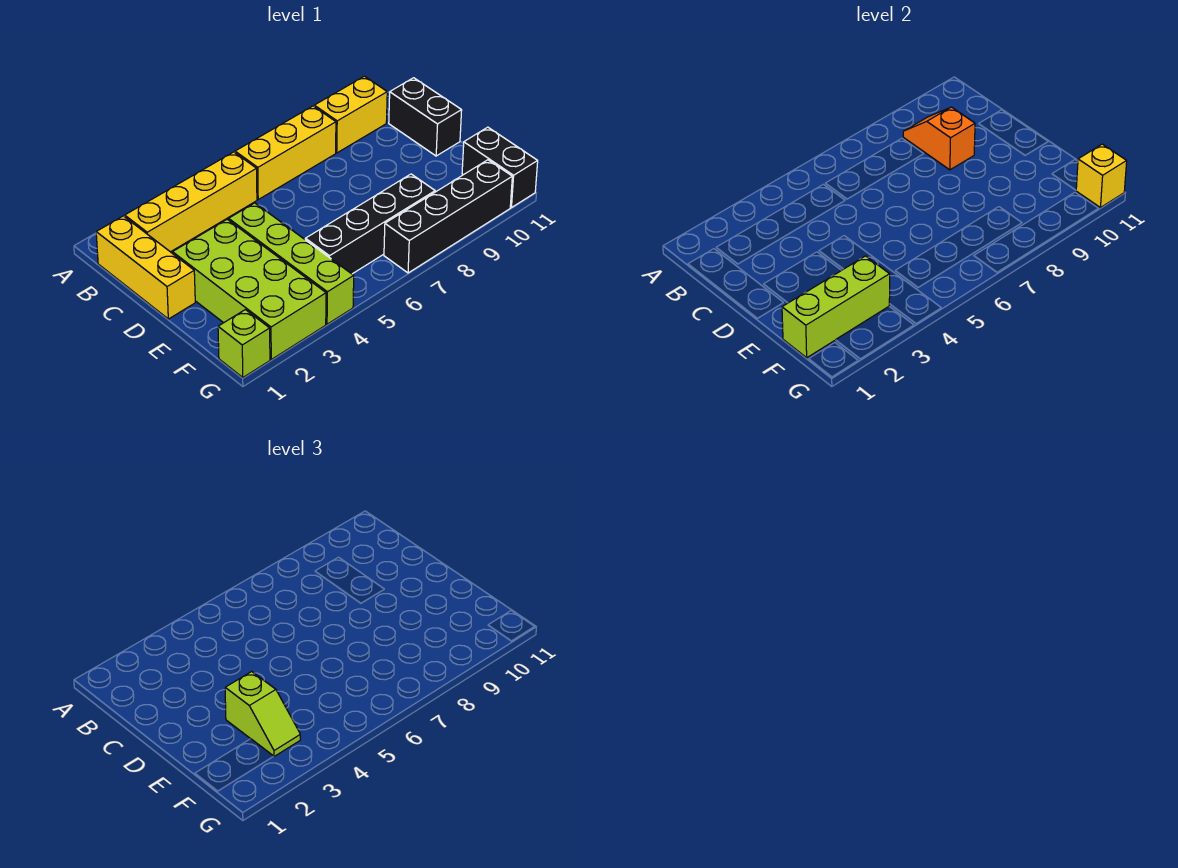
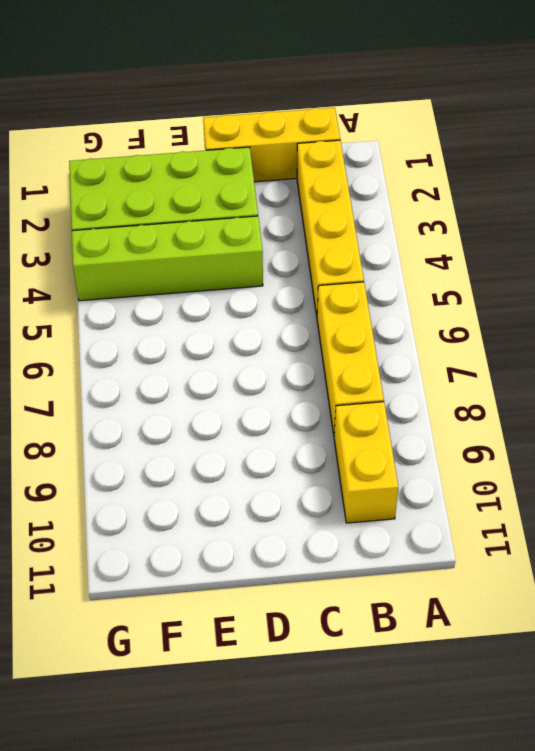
none -> black brick C11:D11 level 1
none -> black brick F5:F8 level 1
none -> black brick F11:G11 level 1

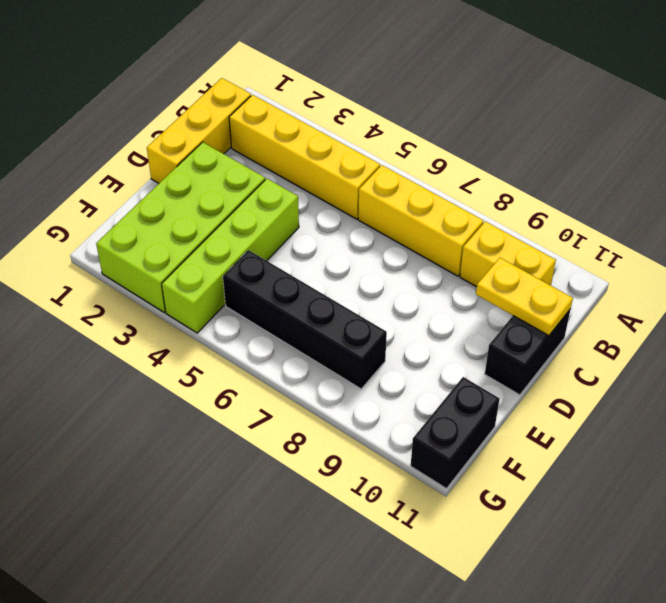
yellow plate C10:C11 level 2 -> none
none -> lime brick G1 level 1
none -> black brick G7:G10 level 1
none -> orange slope B9:C9 level 2 top C

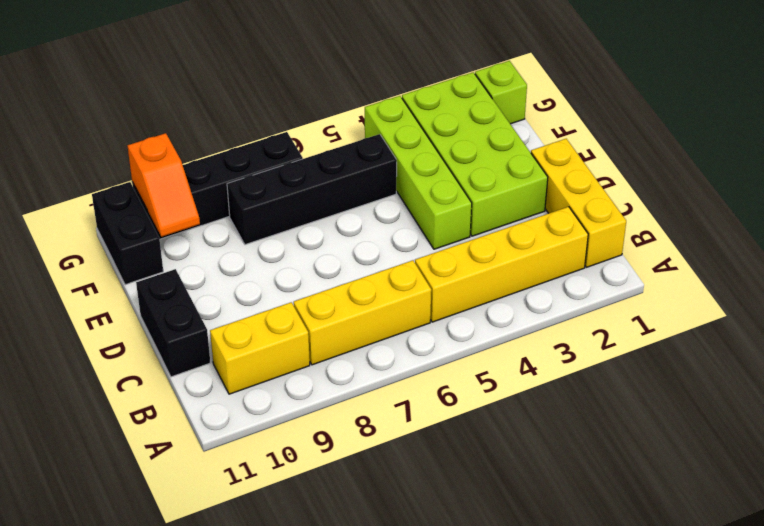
orange slope F10:G10 level 2 top G -> orange slope B9:C9 level 2 top C
none -> lime brick F1:F3 level 2
none -> yellow brick G11 level 2
none -> lime slope E3:F3 level 3 top E

